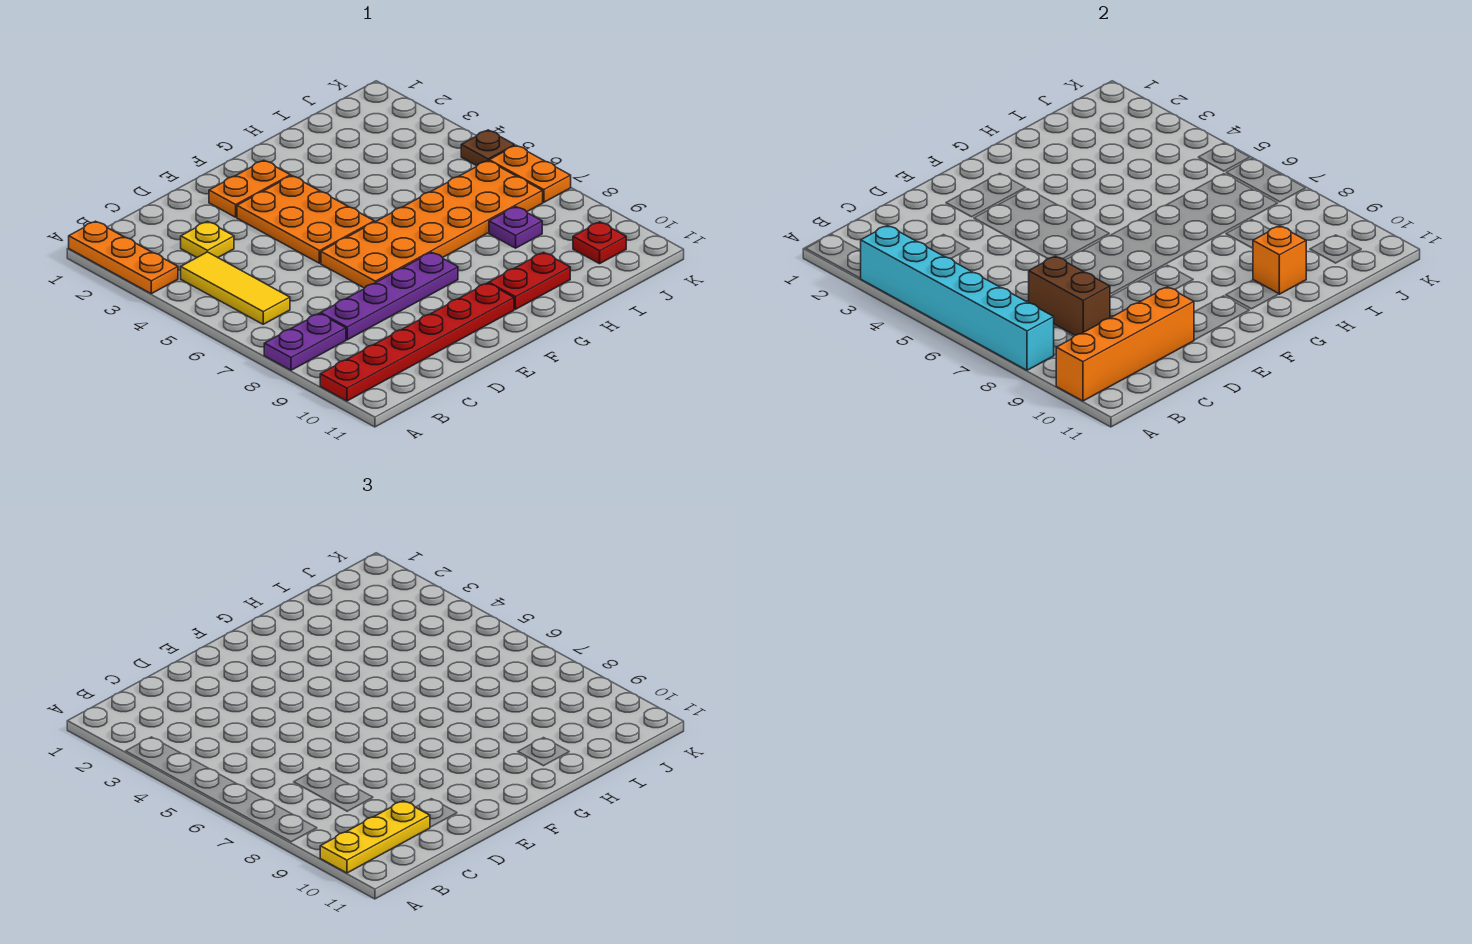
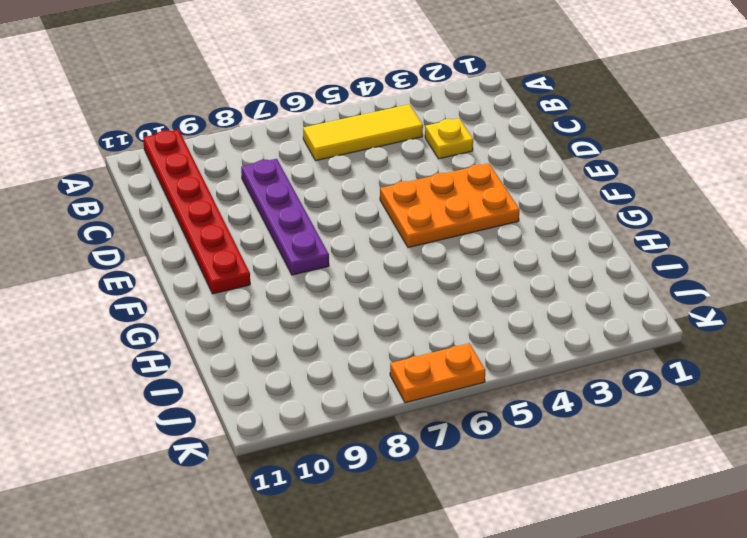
none -> orange plate A1:A3 level 1
none -> purple plate A8:B8 level 1
none -> orange plate E2:F2 level 1

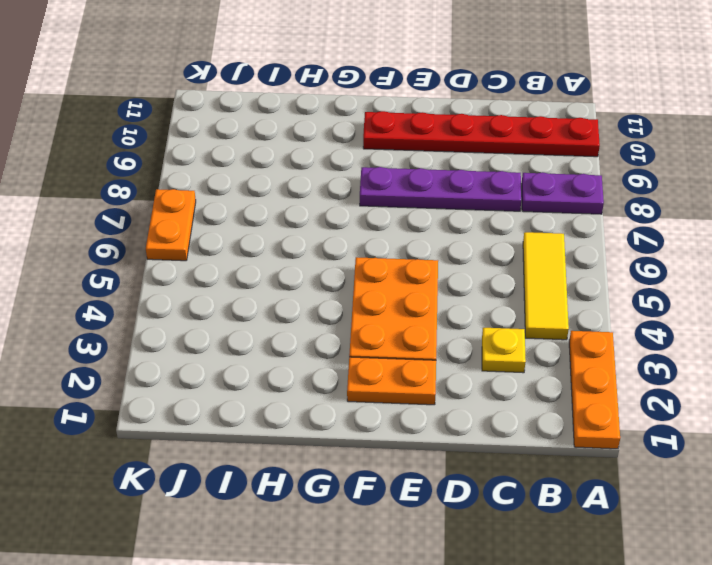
none -> orange plate E6:J7 level 1
none -> red plate G10:H10 level 1
none -> purple plate I8 level 1

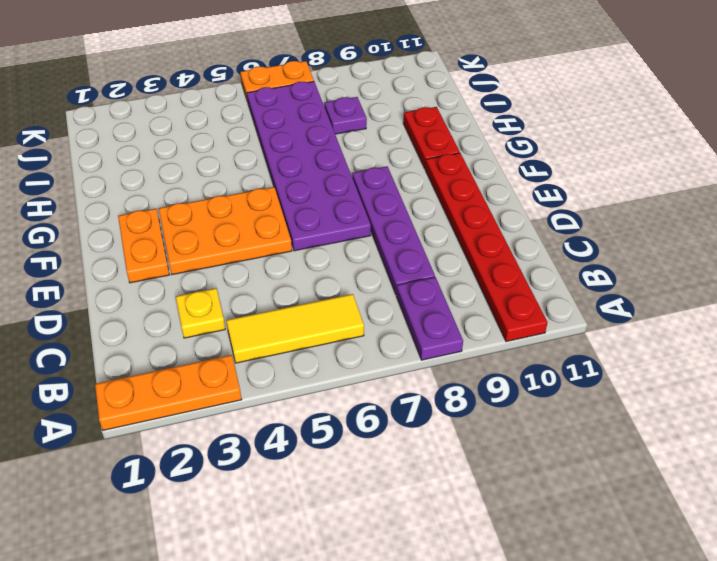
purple plate E6:J7 level 1 -> orange plate E6:J7 level 1
none -> red plate J10 level 1
none -> brown plate K5 level 1
none -> cyan brick A3:A8 level 2

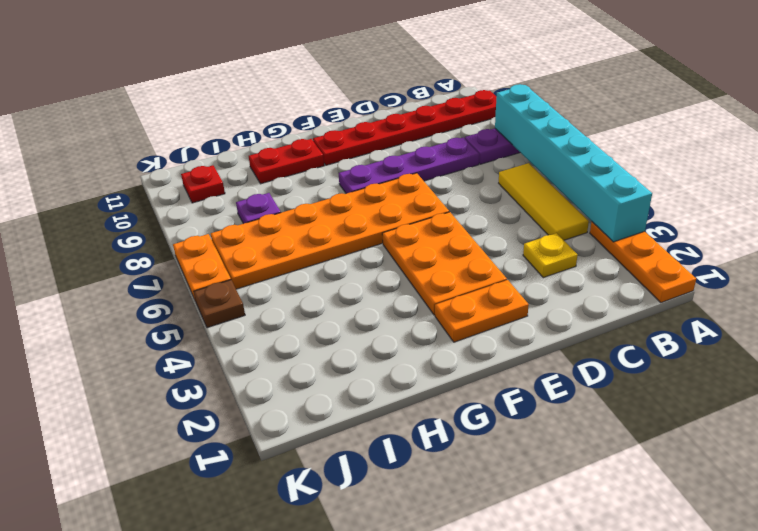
none -> orange brick A10:D10 level 2
none -> brown brick C7:C8 level 2
none -> orange brick H10 level 2

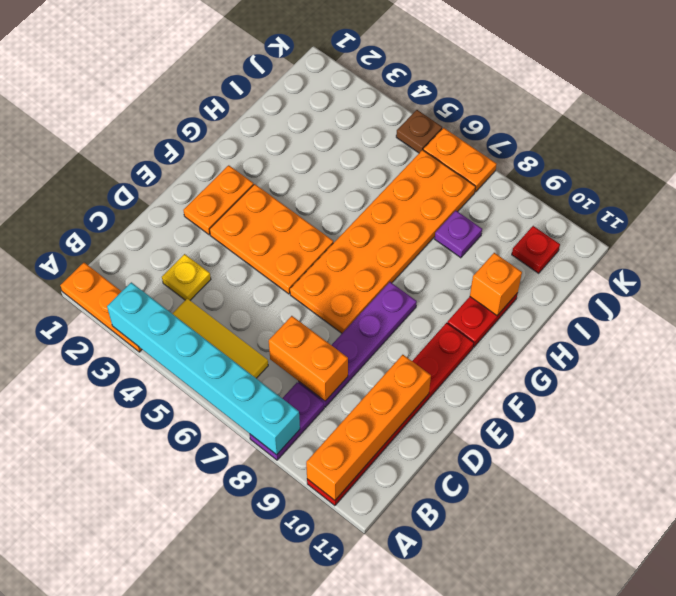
orange brick C7:C8 level 2 -> brown brick C7:C8 level 2
none -> yellow plate A10:C10 level 3

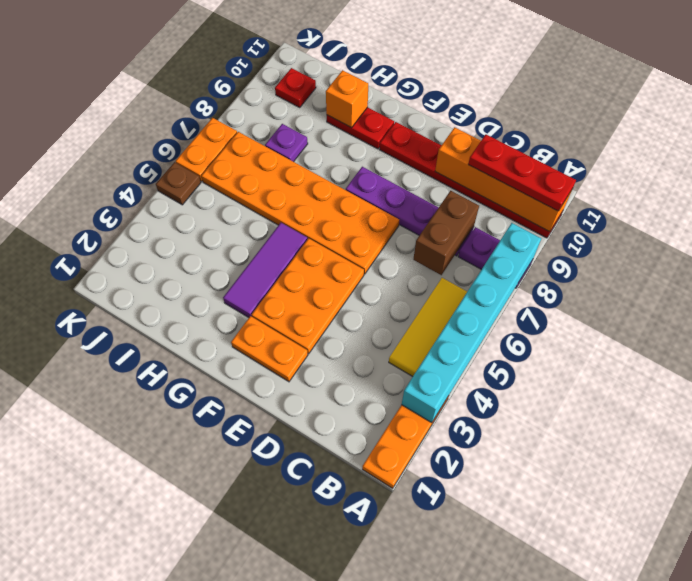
red plate A10:C10 level 3 -> yellow plate A10:C10 level 3
purple tile G3:G5 level 1 -> none
none -> yellow plate C3 level 1

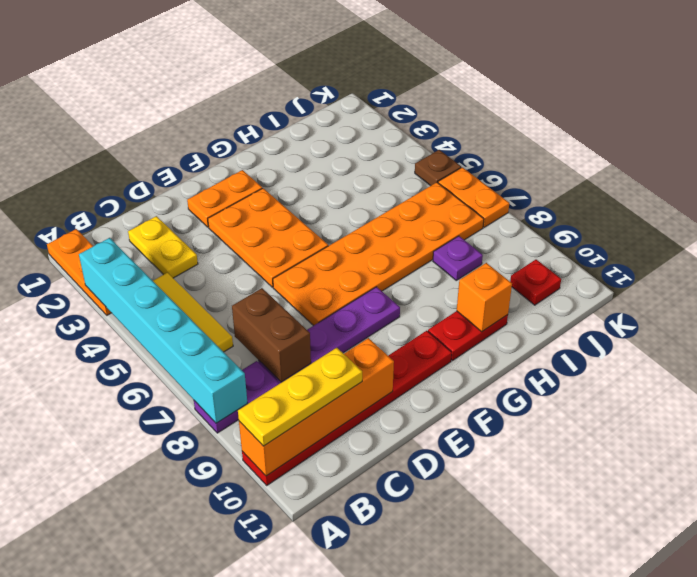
yellow plate C2:C3 level 1 -> yellow plate C3 level 1

